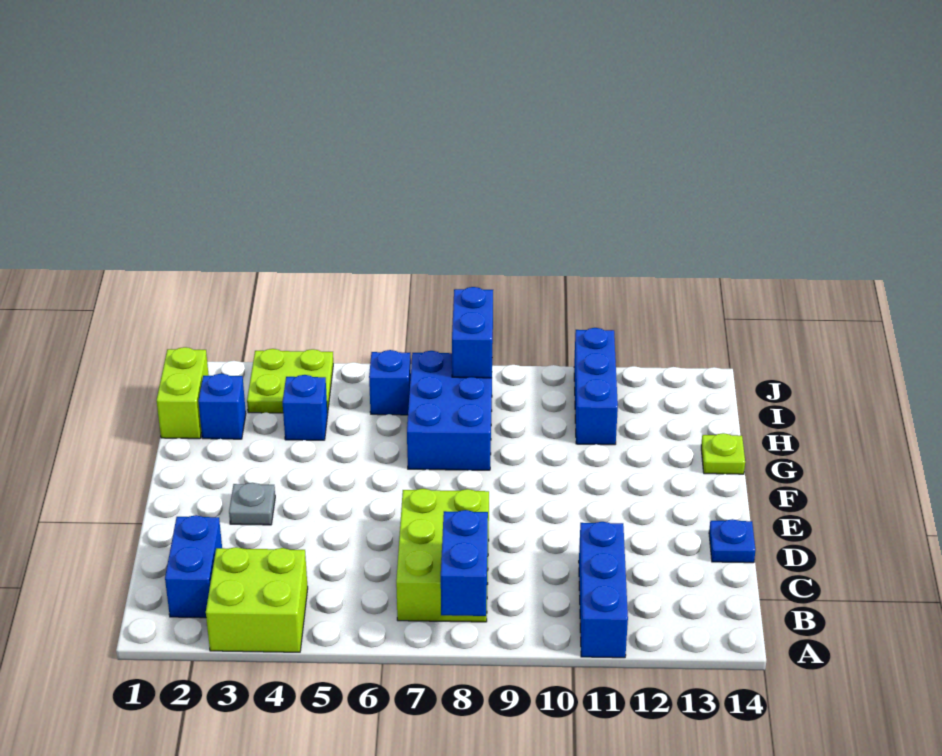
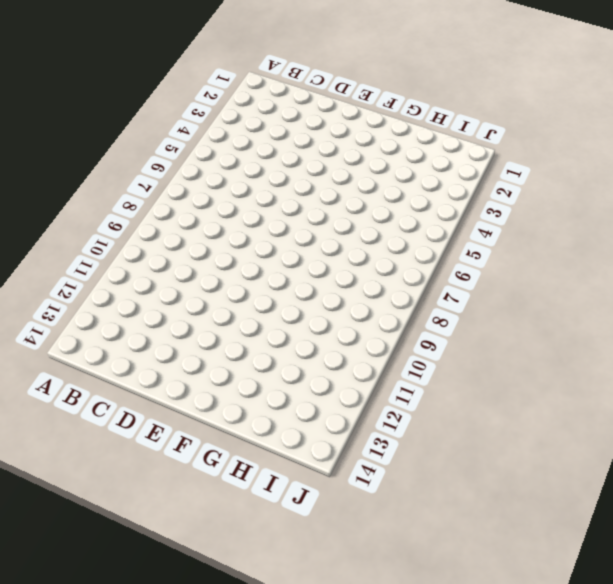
none -> lime brick A3:B4 level 1
none -> blue brick A11:C11 level 1
none -> blue brick B2:C2 level 1

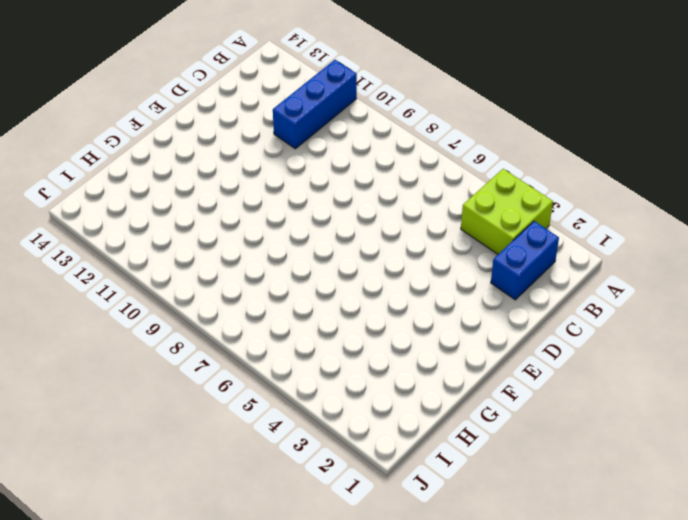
none -> lime brick B7:D8 level 1
none -> blue plate D14 level 1
none -> grey plate E3 level 1

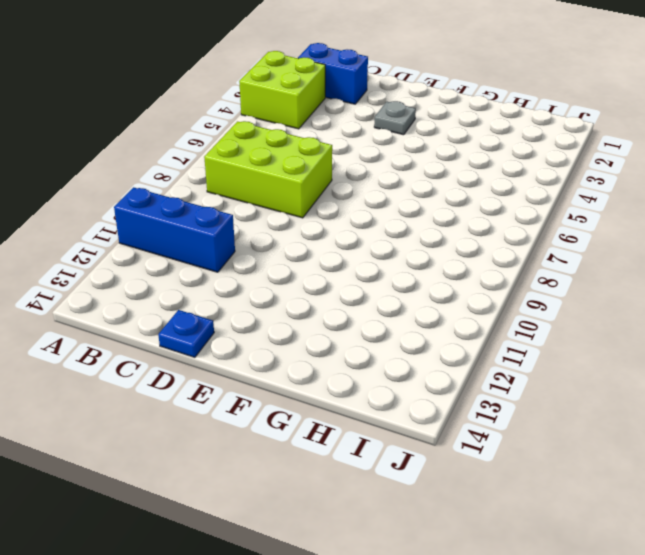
none -> blue brick G7:I8 level 1
none -> lime plate G14 level 1
none -> lime brick H1:I1 level 1

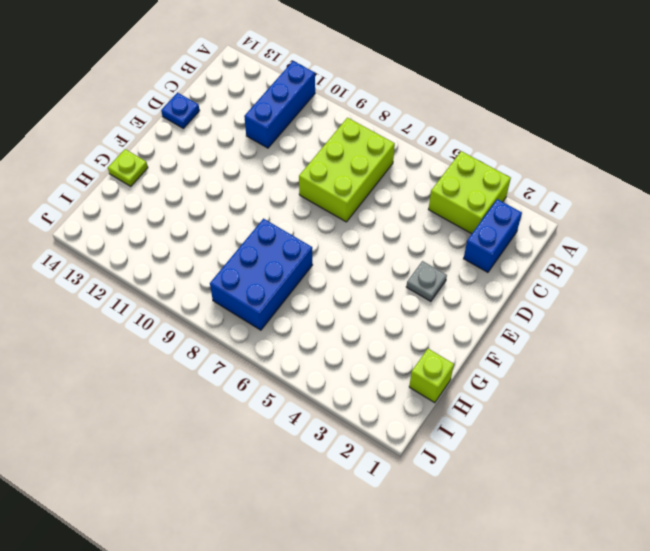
lime brick H1 level 1 -> lime brick H1:I1 level 1
none -> blue brick H2 level 1
none -> blue brick H4 level 1
none -> blue brick H11:J11 level 1

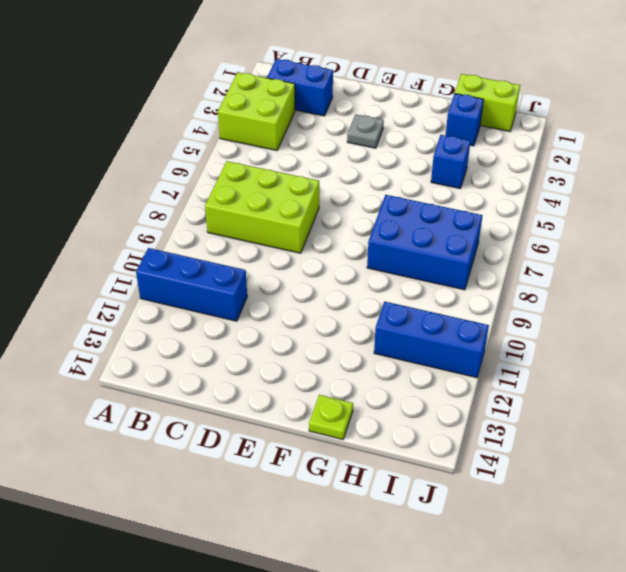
none -> blue plate D14 level 1
none -> lime plate I3:J4 level 1
none -> blue brick I6 level 1

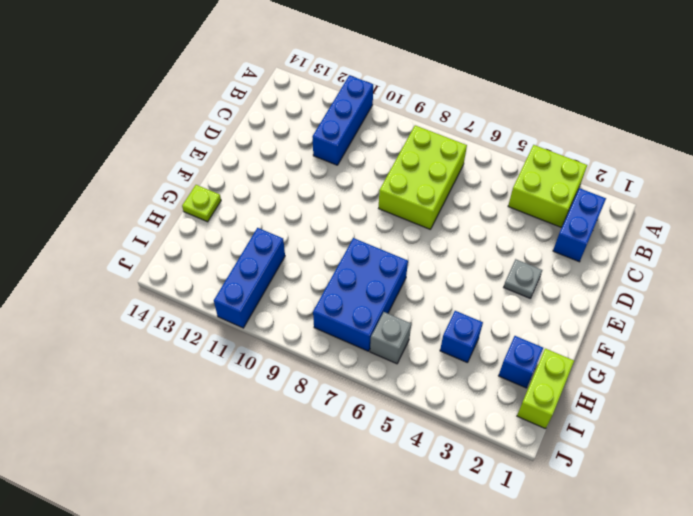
grey brick I6 level 1 -> blue brick I6 level 1
none -> blue plate D14 level 1
none -> lime plate I3:J4 level 1
none -> blue brick A8:B8 level 2

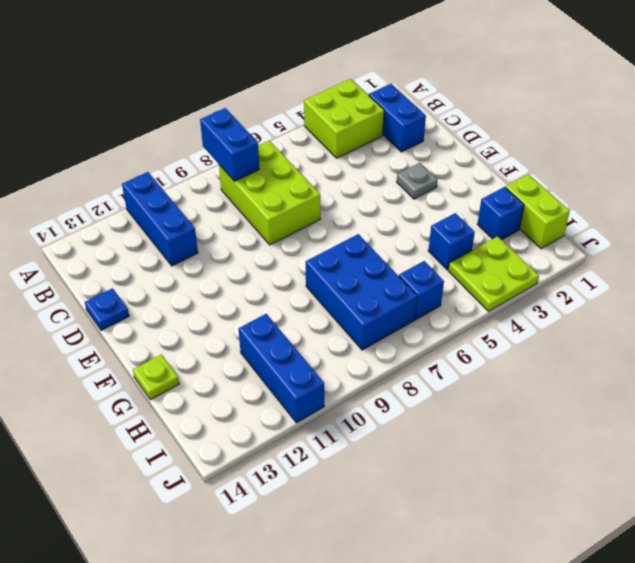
none -> blue brick I8:J8 level 2

